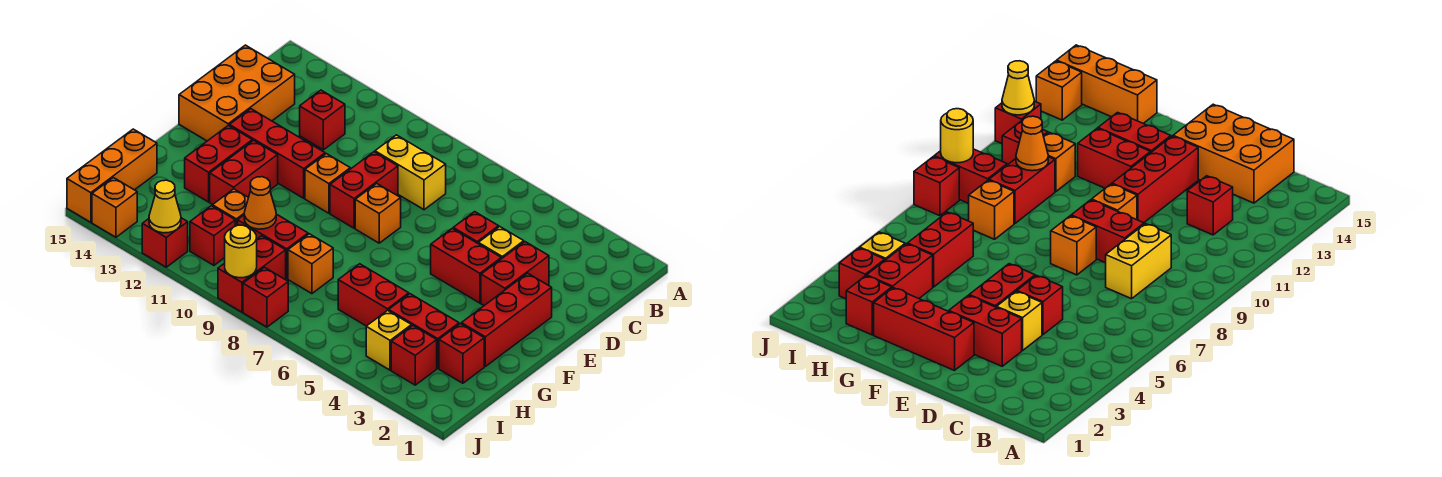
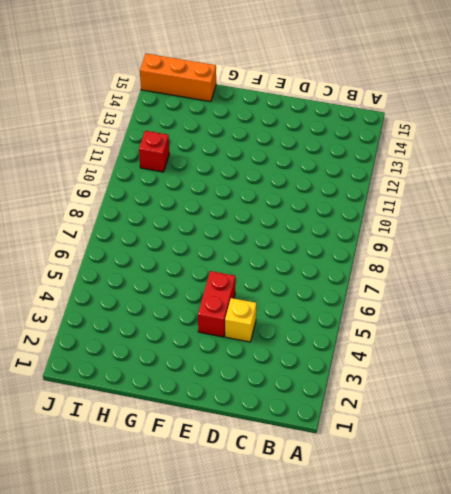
none -> yellow brick C8:C9 level 1
none -> red brick C12 level 1
none -> orange brick C14:E15 level 1
none -> red brick D3:E3 level 1

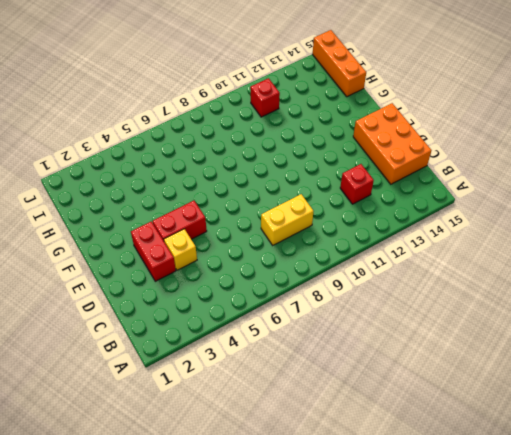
none -> red brick D5 level 1
none -> red brick D9:E9 level 1
none -> red brick E2:G2 level 1
none -> orange brick E8 level 1

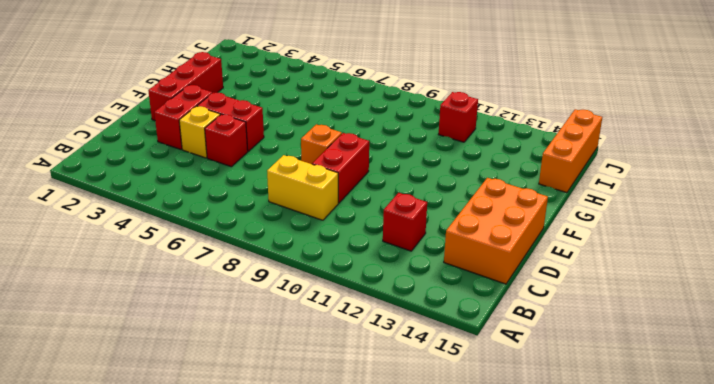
none -> orange brick E10 level 1
none -> red brick E11:E13 level 1
none -> red brick F12:G12 level 1
none -> red brick F13:G13 level 1

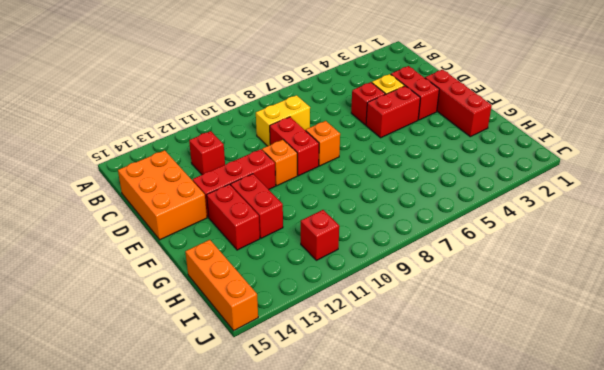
none -> red brick H2 level 1
none -> red brick H3:H4 level 1
none -> red brick H5:H6 level 1
none -> orange brick H8 level 1

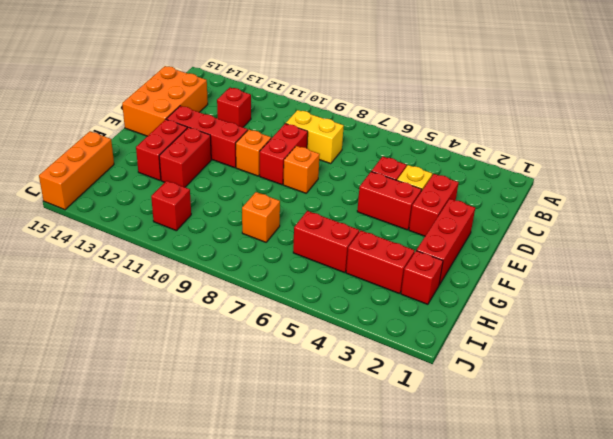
none -> red brick H9:H10 level 1
none -> orange brick H11 level 1
none -> red brick I3 level 1
none -> yellow brick I4 level 1

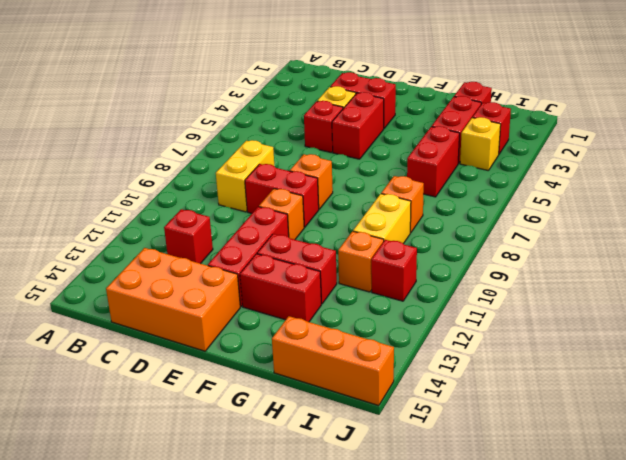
yellow brick H9:H10 level 1 -> red brick H9:H10 level 1
none -> red brick E2:G2 level 1
none -> red brick I9:J9 level 1
none -> red brick J8 level 1
none -> red brick J12 level 1

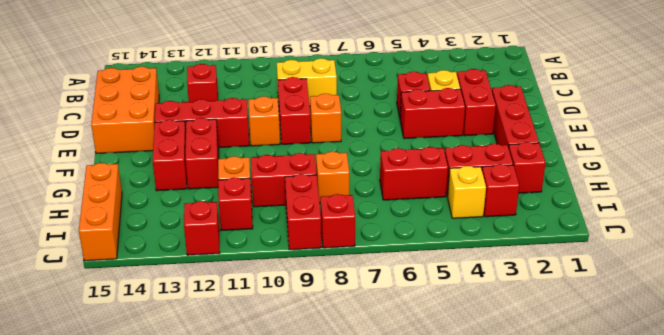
none -> orange brick J14 level 1
none -> orange cone H10 level 2
none -> yellow round brick J9 level 2
none -> yellow cone J12 level 2

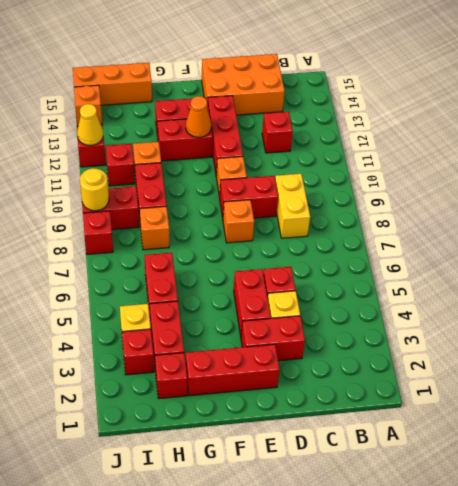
orange cone F12 level 2 -> orange cone H10 level 2

